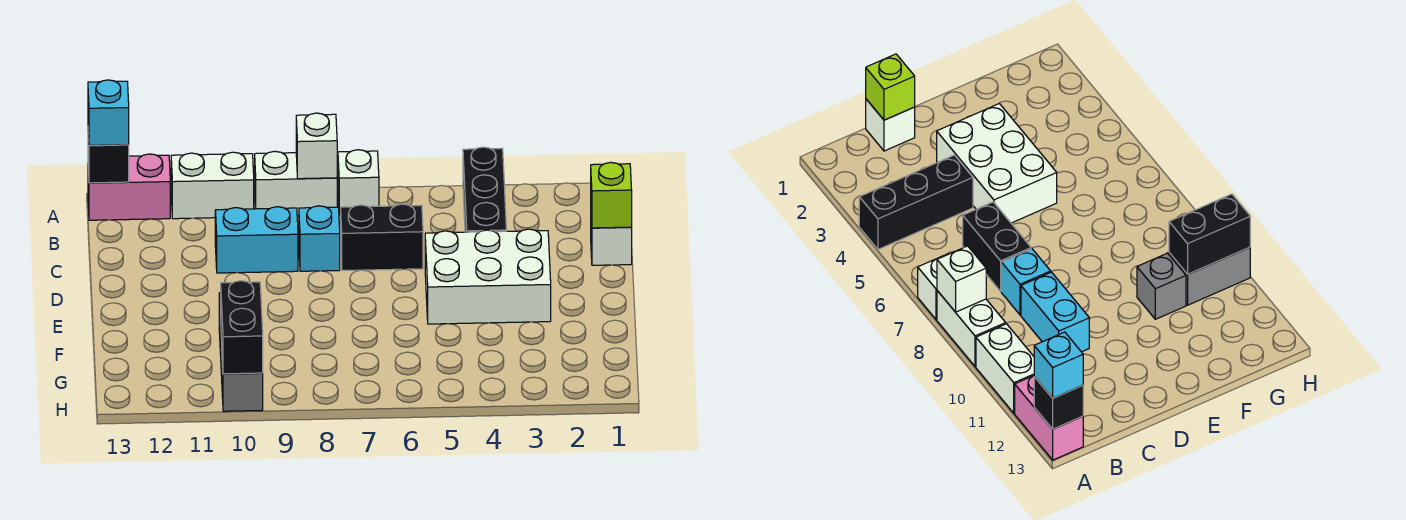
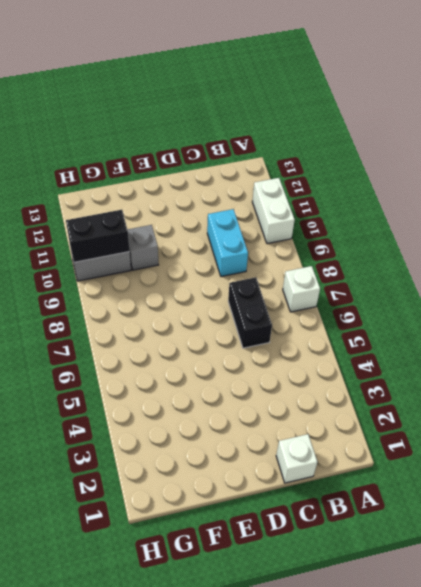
none -> black brick A4:C4 level 1
none -> white brick A8:A9 level 1
none -> pink brick A12:A13 level 1

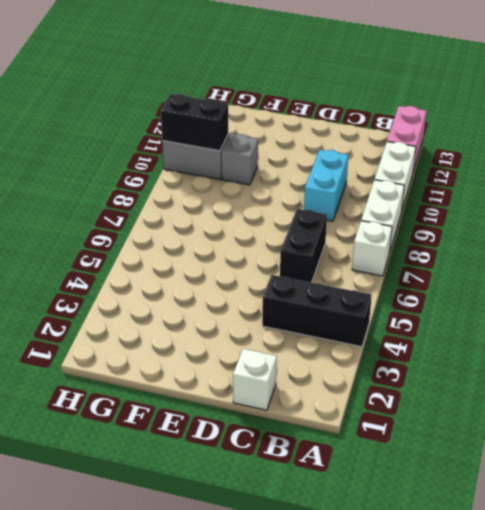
none -> cyan brick C8 level 1
none -> white brick D3:E5 level 1
none -> white brick A8 level 2

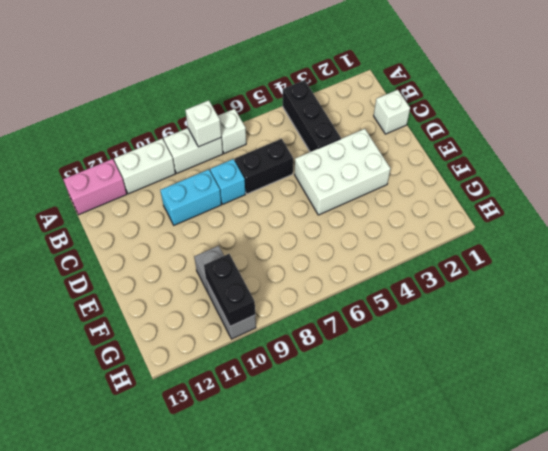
none -> black brick A13 level 2
none -> lime brick C1 level 2
none -> cyan brick A13 level 3

